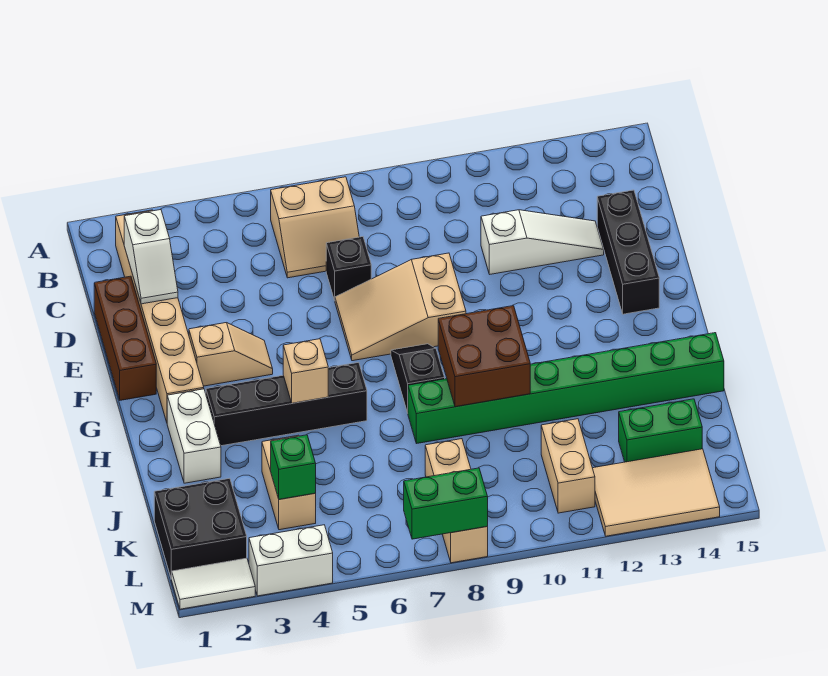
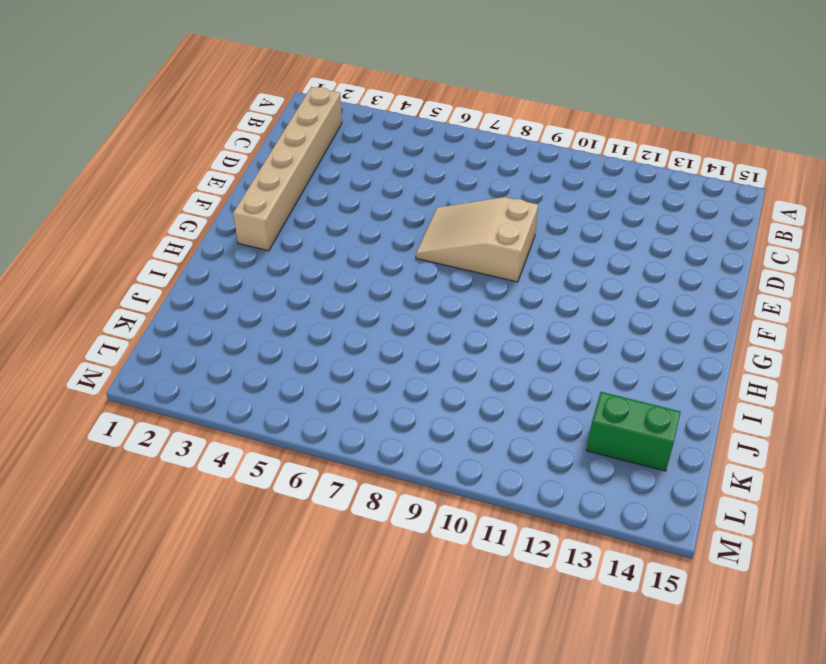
none -> tan slope B6:C7 level 1 top B
none -> brown brick D1:F1 level 1
none -> black brick D7 level 1

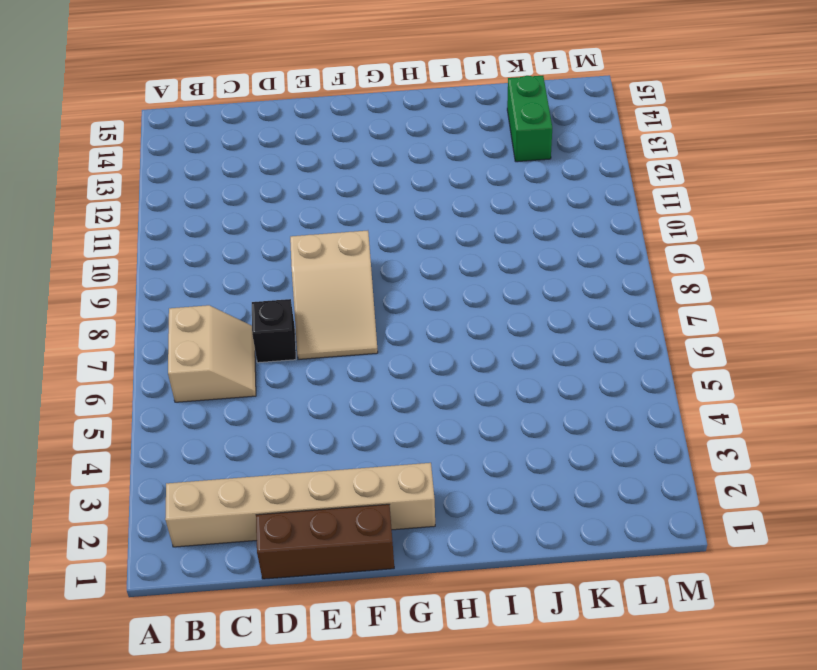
none -> white slope D11:D13 level 1 top 11
none -> black brick D14:F14 level 1
none -> tan slope F3:F4 level 1 top 3

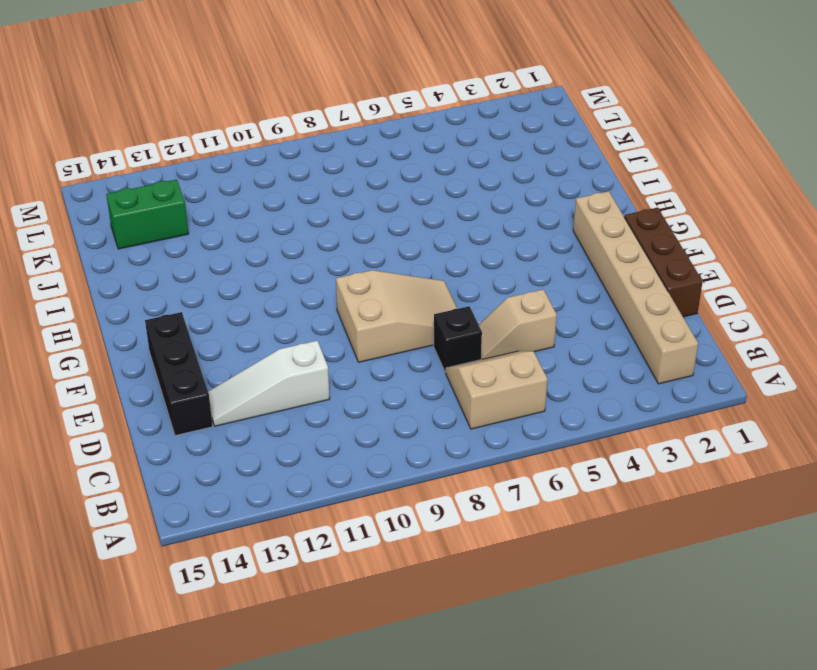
tan slope D5:D6 level 1 top 5 -> tan slope F3:F4 level 1 top 3
none -> black slope G8:H8 level 1 top H
none -> white brick H2:I2 level 1
none -> black brick H3:H6 level 1

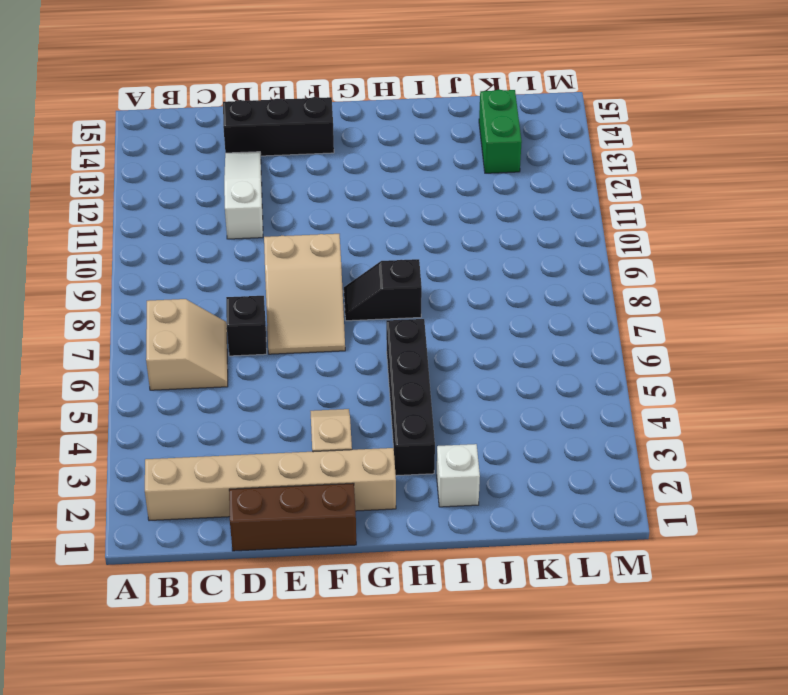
white brick I2 level 1 -> white brick H2:I2 level 1
none -> green brick I8:I15 level 1
none -> tan brick J4:K4 level 1
none -> black brick K1:L2 level 1

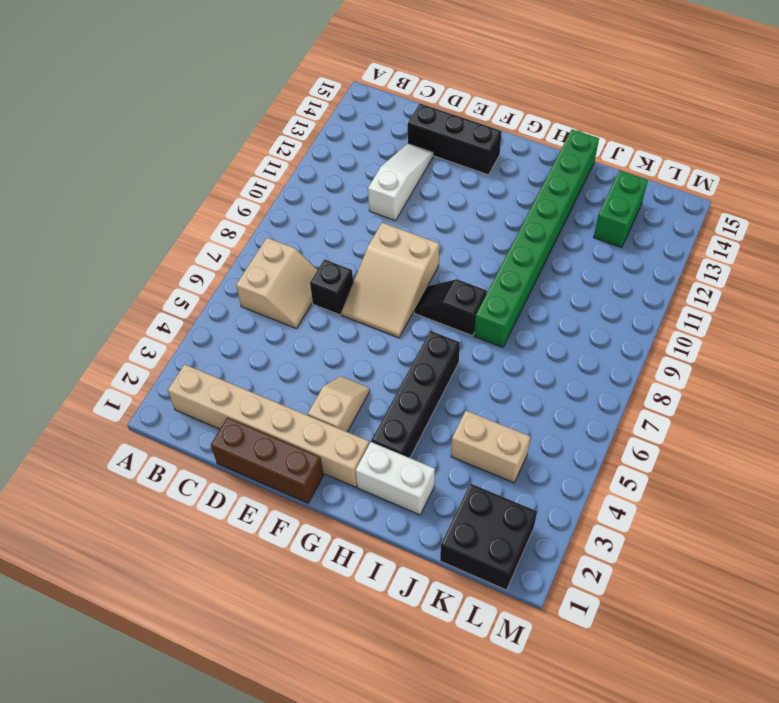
none -> tan brick K8:M8 level 1
none -> tan brick K11:L11 level 1
none -> tan tile L12:M14 level 1

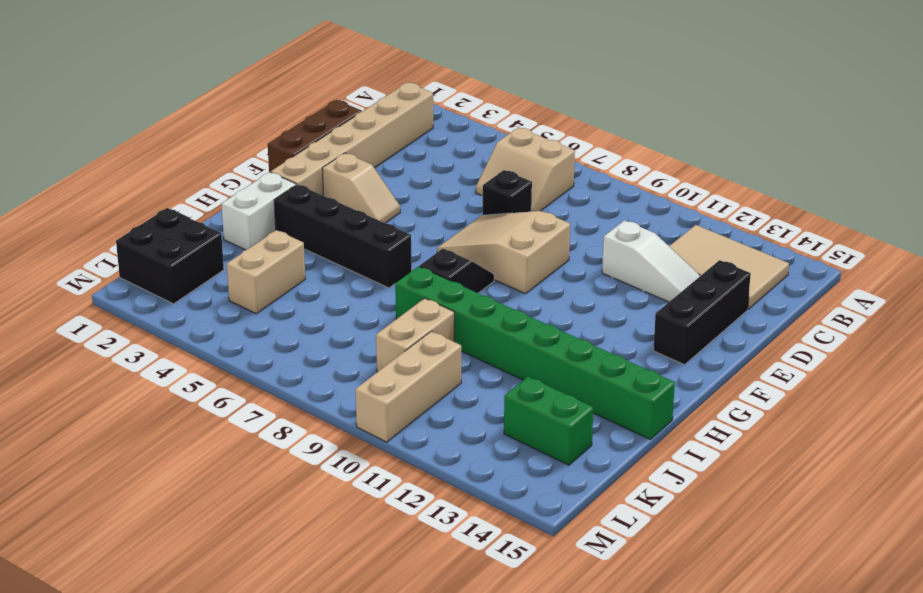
tan tile B12:C14 level 1 -> tan tile L12:M14 level 1
tan brick J9:K9 level 1 -> tan brick K11:L11 level 1
tan brick K10:M10 level 1 -> tan brick K8:M8 level 1
none -> white tile M1:M2 level 1
none -> white brick M3:M4 level 1
none -> white slope C2:D2 level 2 top C

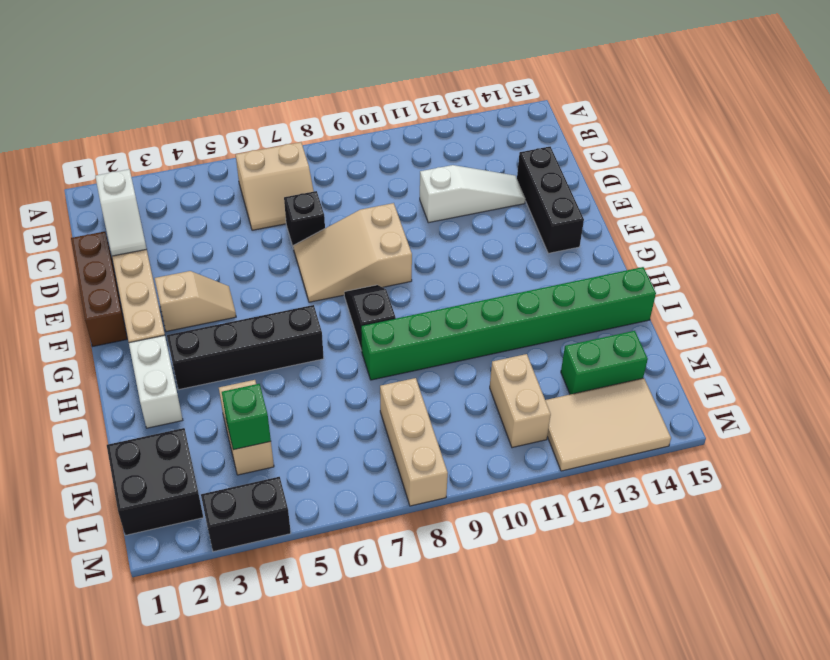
black brick M3:M4 level 1 -> white brick M3:M4 level 1
none -> white tile M1:M2 level 1
none -> tan brick H5 level 2
none -> brown brick H9:I10 level 2

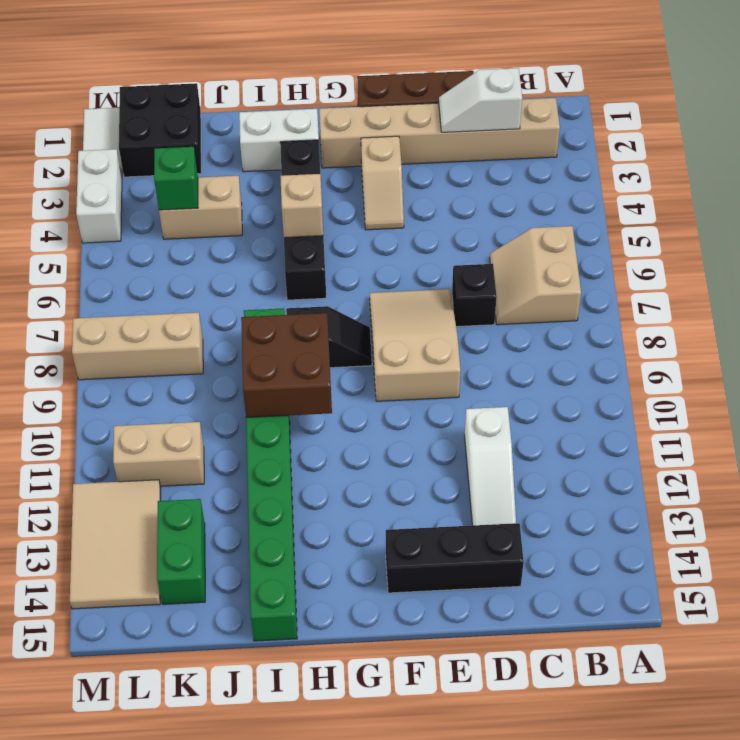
none -> green brick M7:M8 level 2

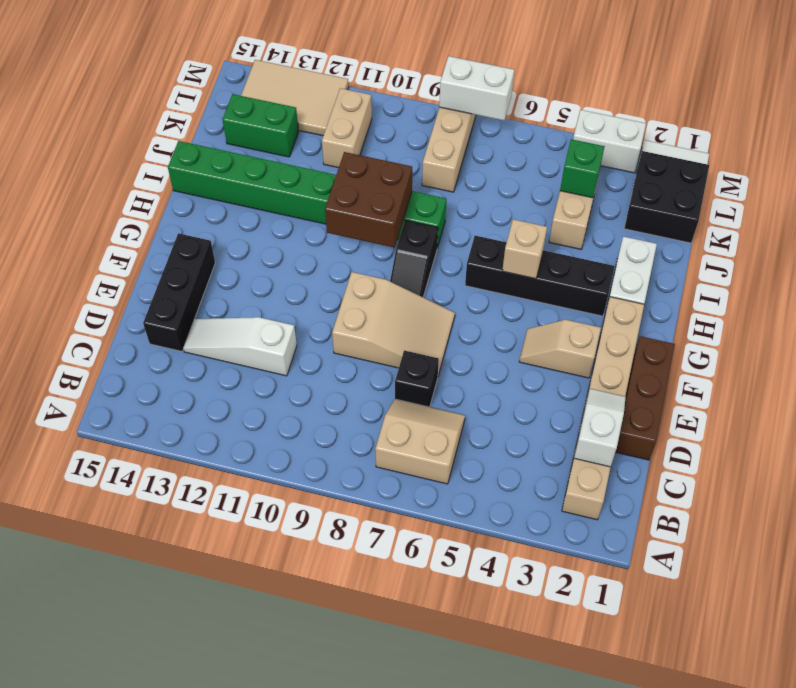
white brick M7:M8 level 2 -> green brick M7:M8 level 2

